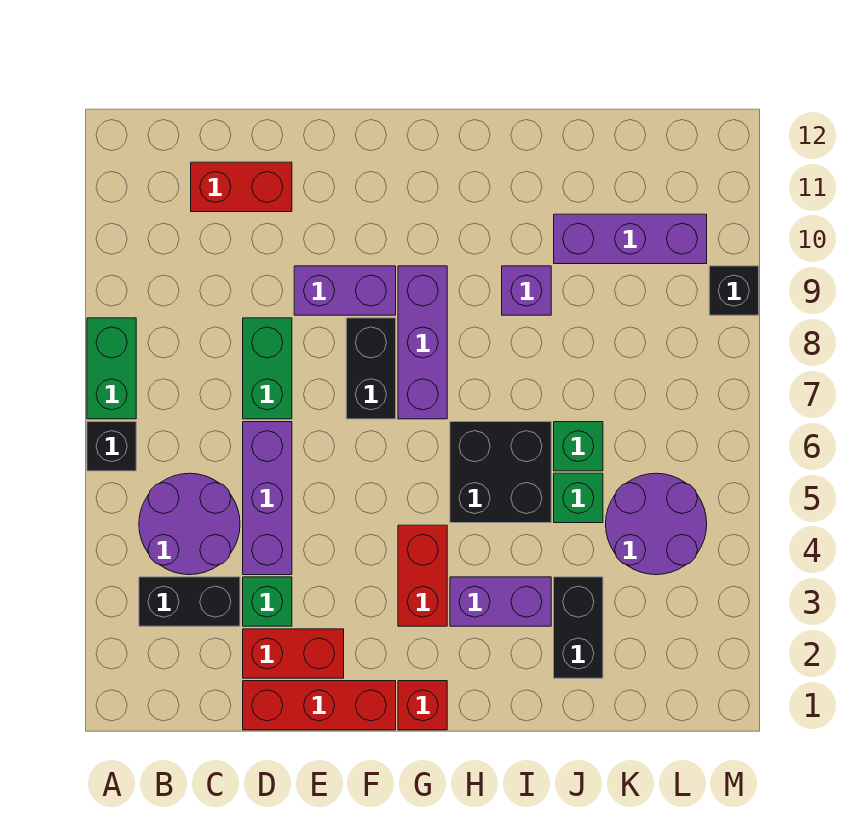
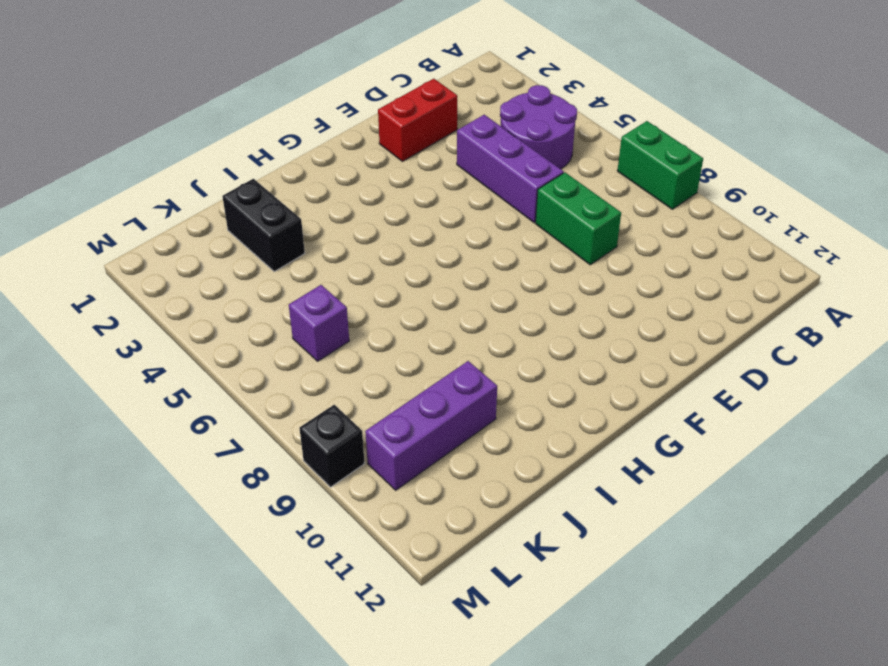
purple brick K6 level 1 -> purple brick I9 level 1
none -> black brick A6 level 1
none -> black brick B3:C3 level 1
none -> red brick C11:D11 level 1

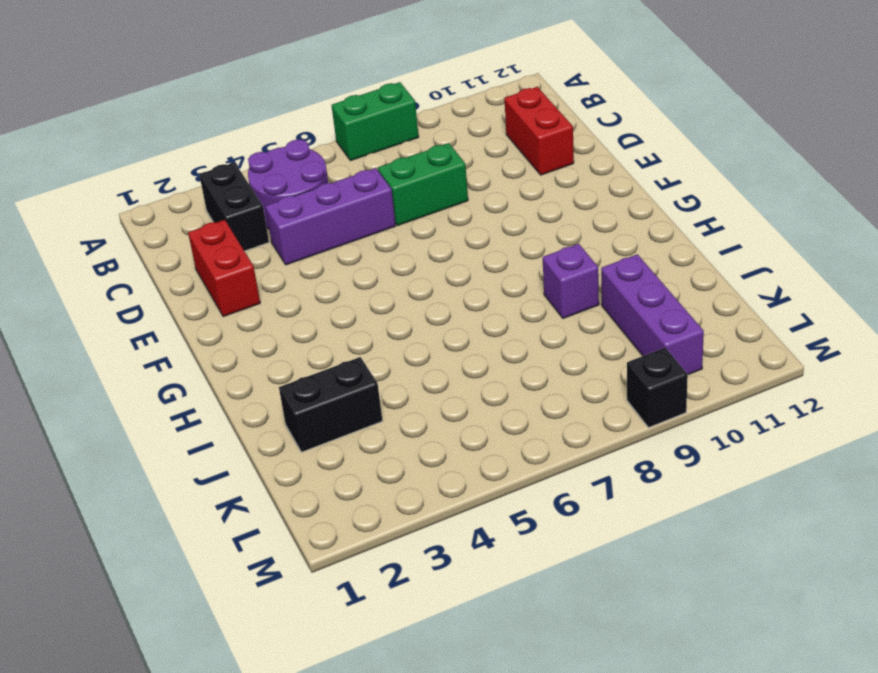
none -> black brick A6 level 1
none -> red brick D1:F1 level 1
none -> green brick D3 level 1

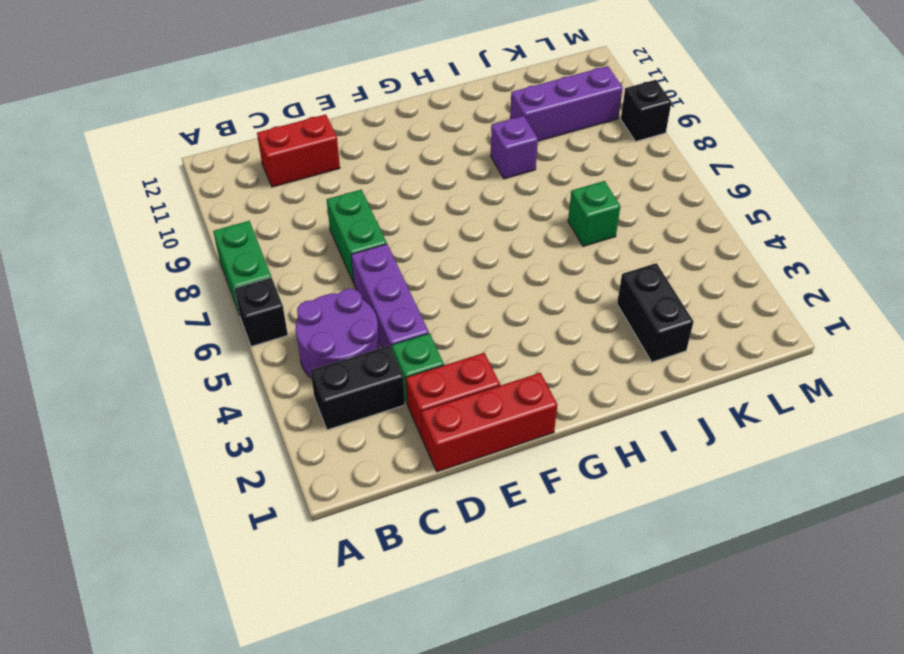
none -> purple brick E9:F9 level 1
none -> black brick F7:F8 level 1
none -> red brick G1 level 1

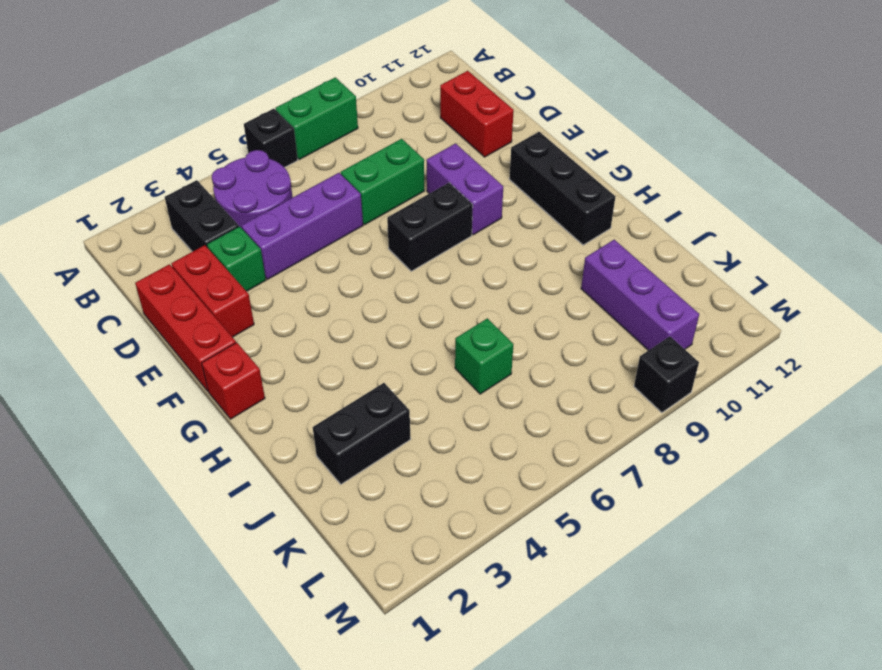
black brick F11:H11 level 1 -> none
none -> red brick G3:G4 level 1
none -> purple brick G7:G9 level 1
none -> purple brick H3:I3 level 1

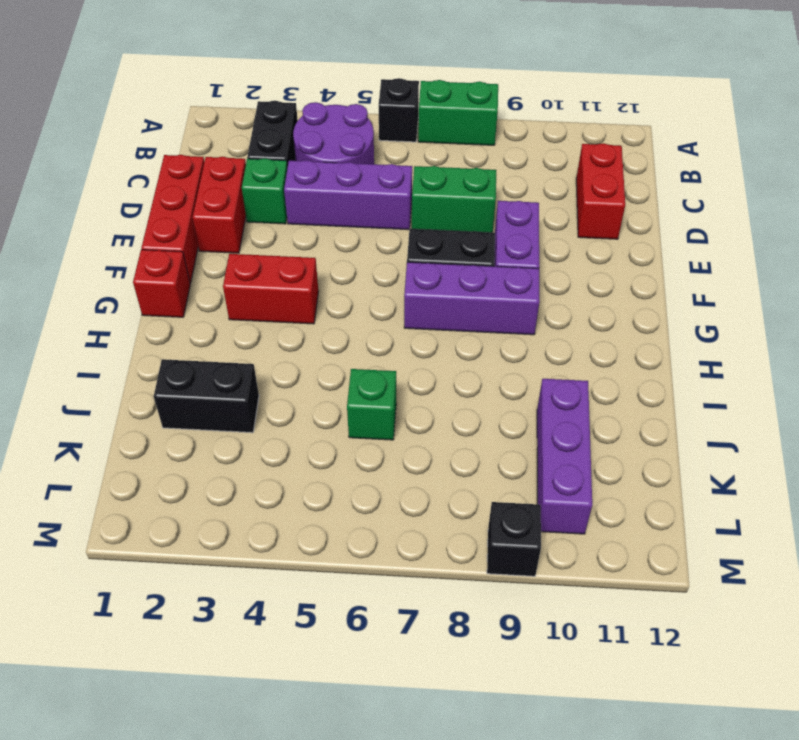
none -> purple brick H3:I3 level 1
none -> black brick H5:I6 level 1
none -> purple brick I9 level 1

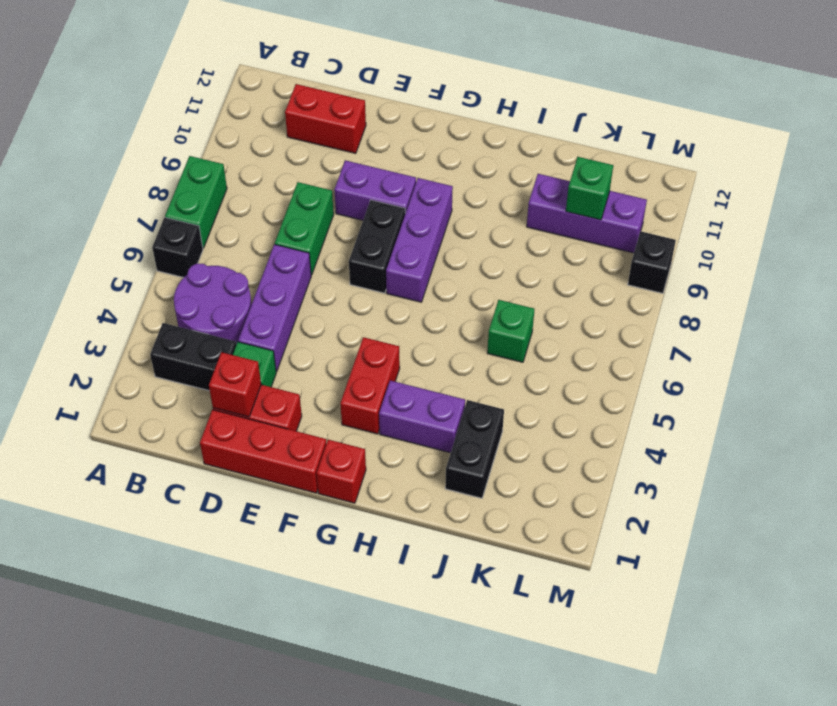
red brick D2 level 2 -> none
green brick K10 level 2 -> green brick J5 level 1
none -> black brick H5:I6 level 1
none -> purple brick I9 level 1
none -> purple round brick K4:L5 level 1

